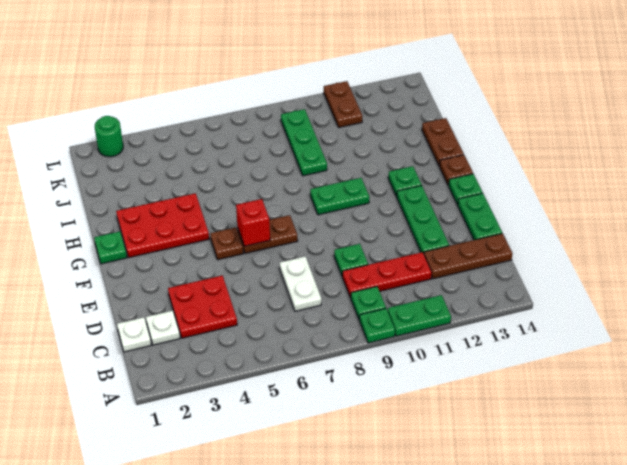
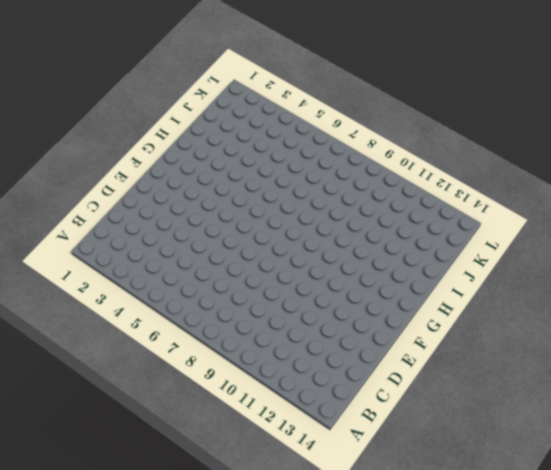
none -> green plate A9 level 1
none -> green plate A10:A11 level 1
none -> green plate B9 level 1

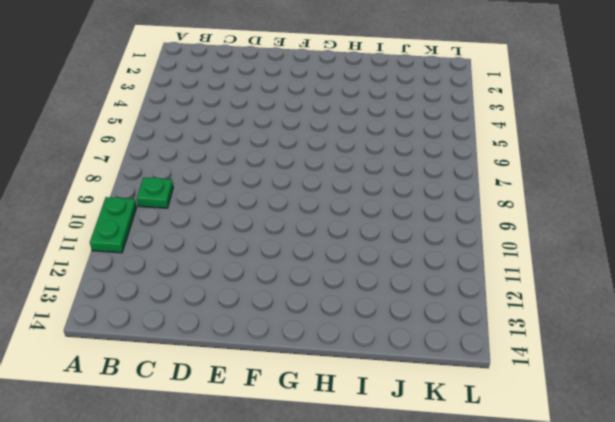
none -> green plate A9 level 1
none -> white plate C1 level 1
none -> white plate C2 level 1

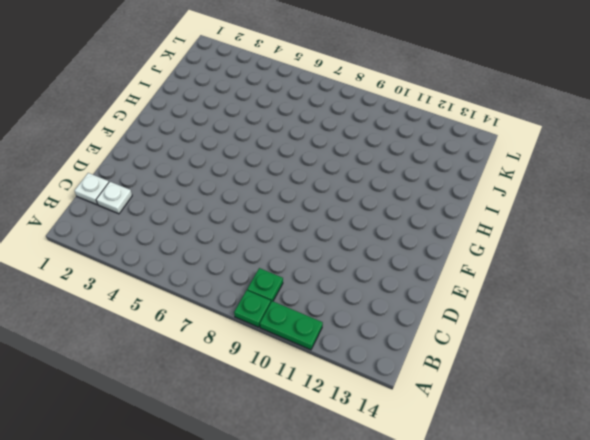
none -> red plate C3:D4 level 1
none -> white plate C7:D7 level 1
none -> red plate C9:C11 level 1

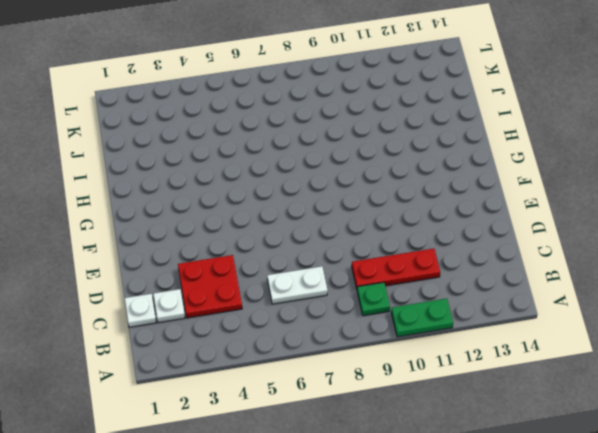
white plate C6:C7 level 1 -> white plate C7:D7 level 1
none -> green plate A9 level 1
none -> brown plate C12:C14 level 1
none -> green plate D9 level 1

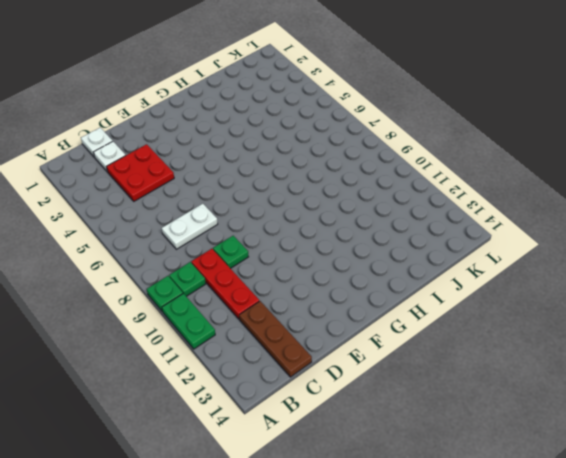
none -> green plate D12:F12 level 1
none -> green plate D14:E14 level 1
none -> brown plate F5 level 1

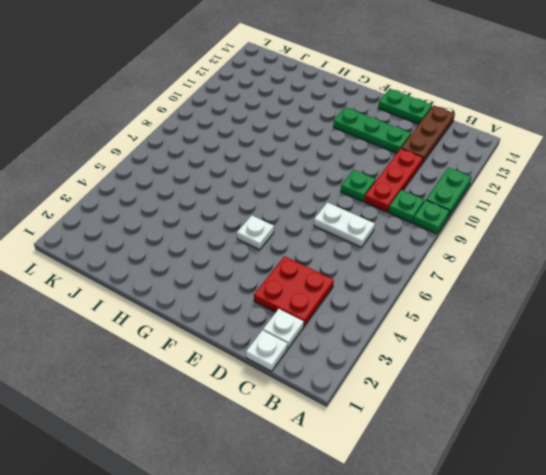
white plate F5 level 1 -> brown plate F5 level 1
none -> brown plate F6:F7 level 1
none -> green plate F14 level 1
none -> green plate G1 level 1

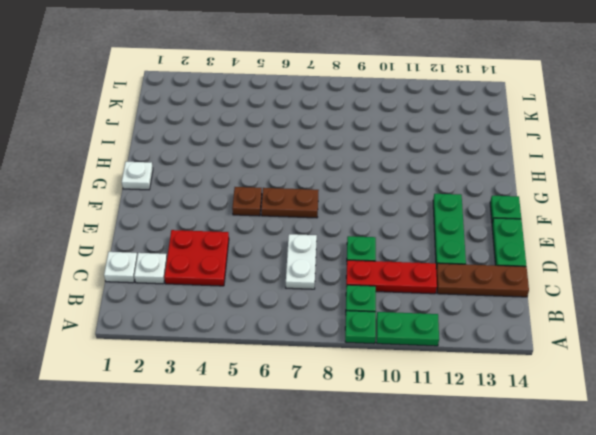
white plate G1 level 1 -> green plate G1 level 1
none -> red plate G2:H4 level 1
none -> green plate G9:G10 level 1
none -> green plate G12 level 1

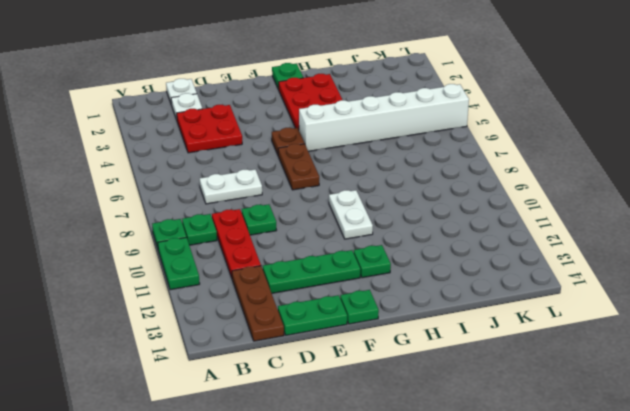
white brick G5:L5 level 1 -> none
white plate G9:G10 level 1 -> green plate G9:G10 level 1
none -> brown plate G14 level 1
none -> brown plate H14:I14 level 1
none -> green plate I9:K9 level 1

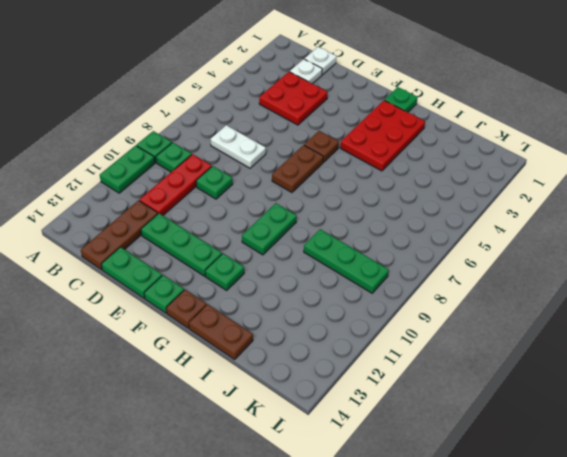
none -> brown plate K11:L11 level 1
none -> green round brick L2 level 1
none -> red brick F6 level 2

